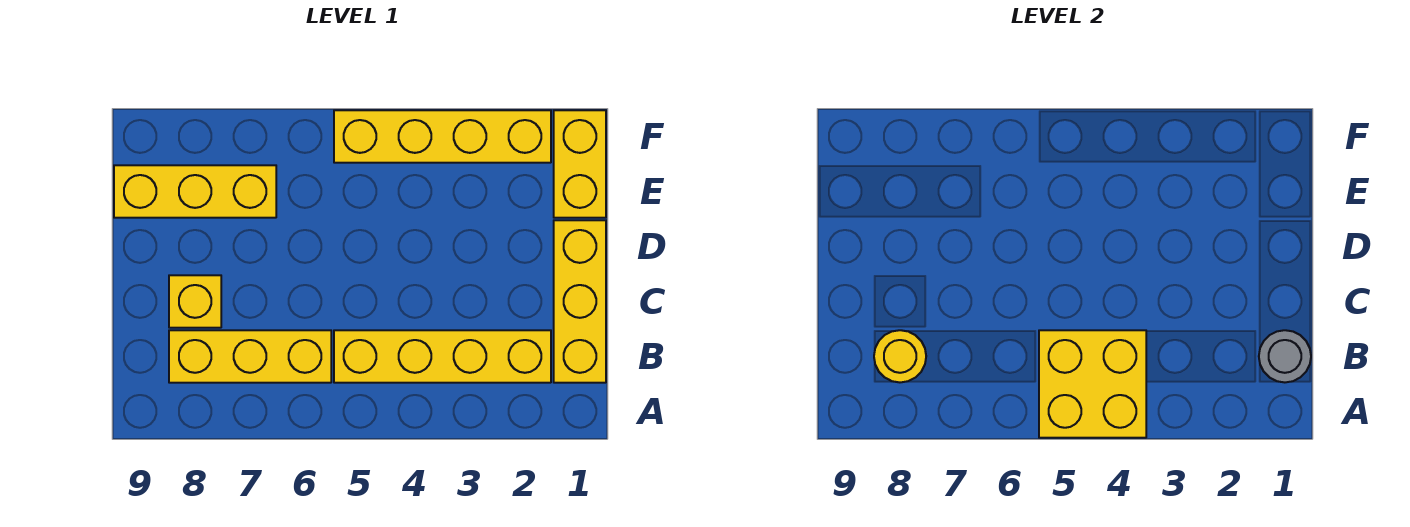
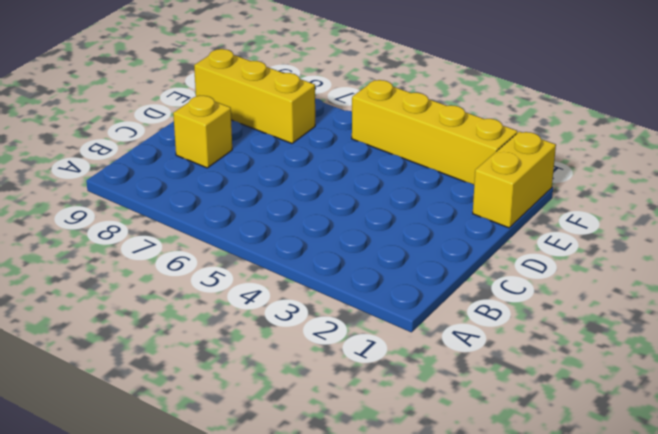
none -> yellow brick B1:D1 level 1
none -> yellow brick B2:B5 level 1

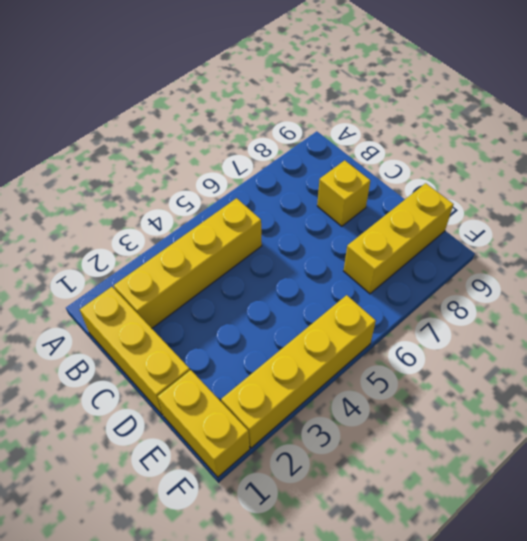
none -> yellow brick B6:B8 level 1
none -> yellow brick A4:B5 level 2

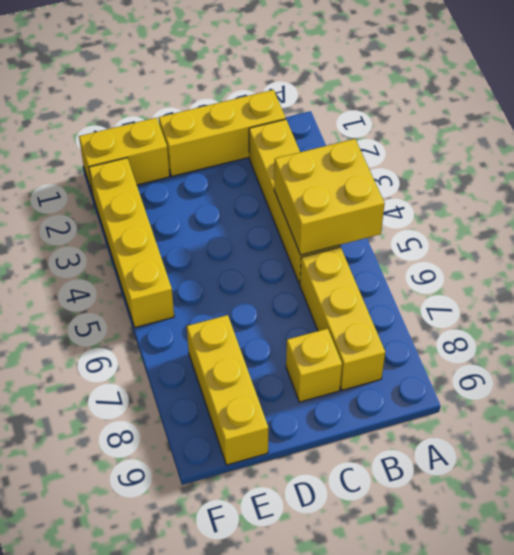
none -> grey round brick B1 level 2
none -> yellow round brick B8 level 2

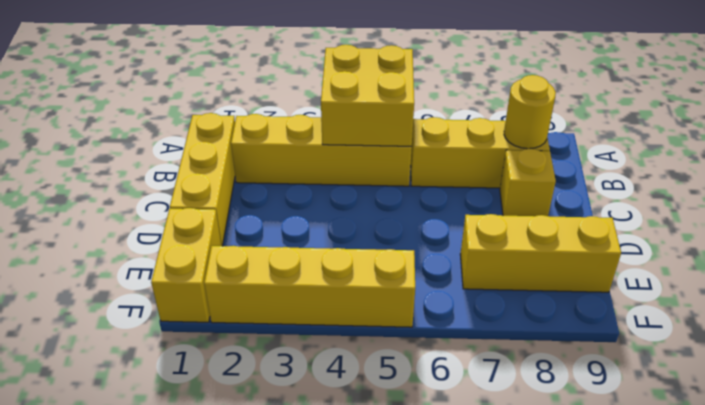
none -> grey round brick B1 level 2

